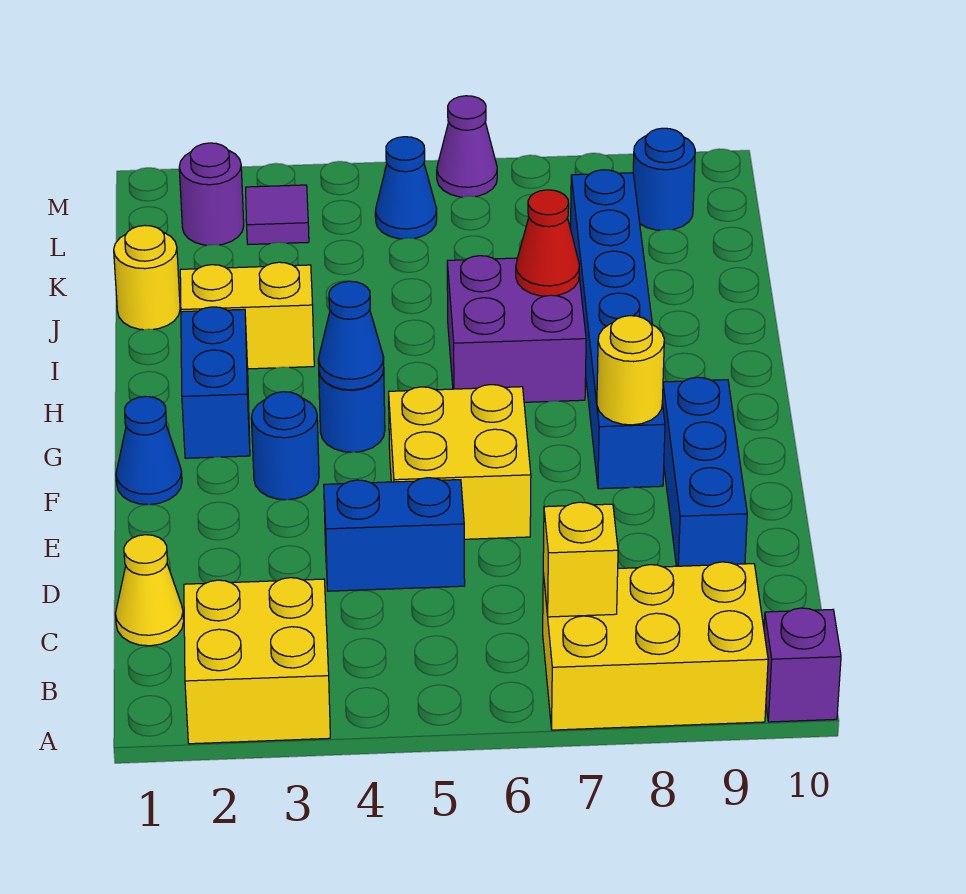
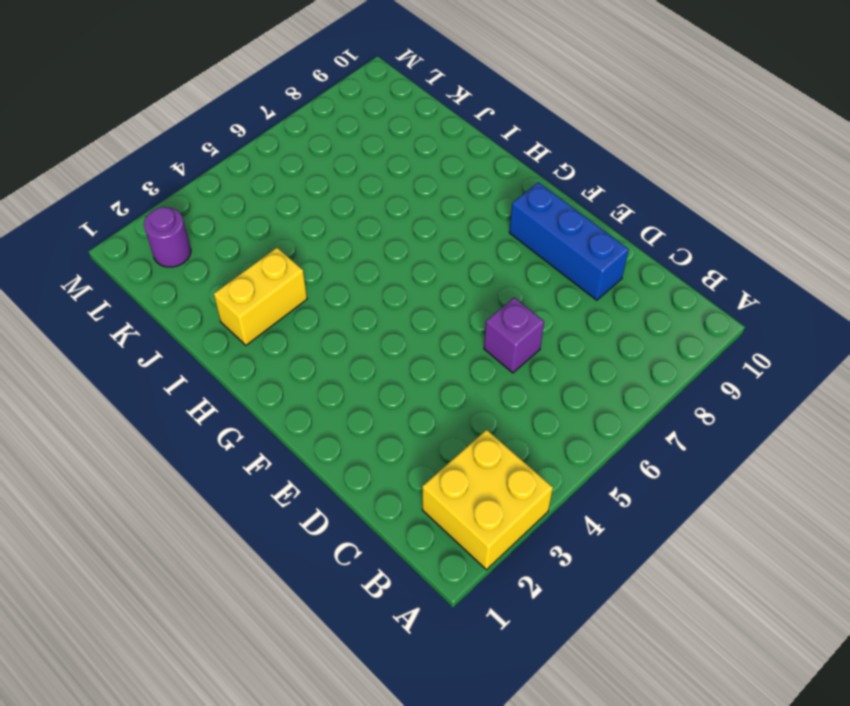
purple brick D6 level 1 -> purple brick A10 level 1
none -> yellow brick A7:B9 level 1
none -> yellow cone C1 level 1
none -> blue brick D4:D5 level 1

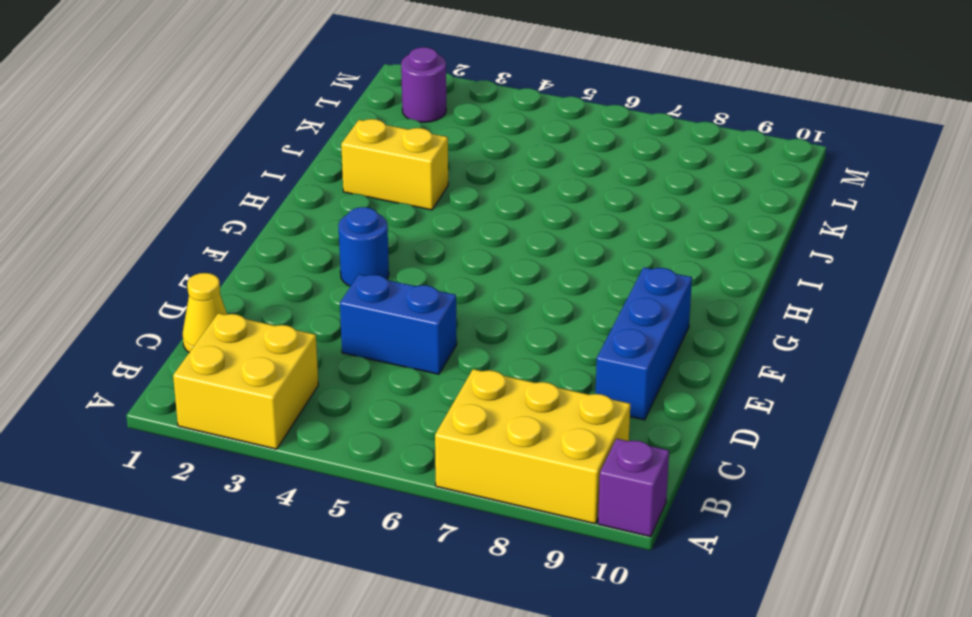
none -> yellow brick E5:F6 level 1
none -> blue cone F1 level 1
none -> blue brick F8:K8 level 1

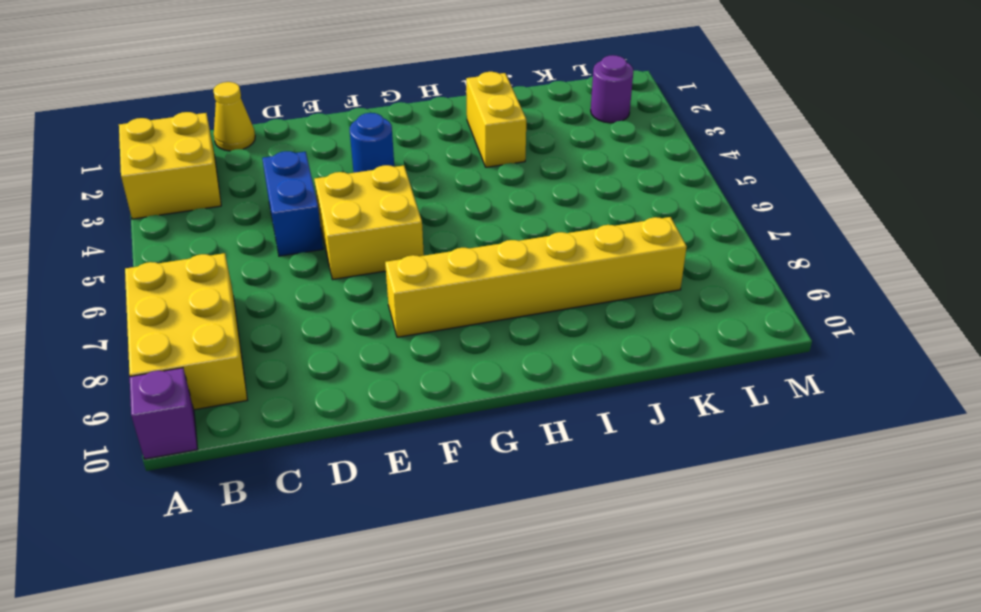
yellow brick F8:K8 level 1 -> blue brick F8:K8 level 1
none -> blue brick D9:F9 level 1
none -> blue cone F1 level 1
none -> blue brick G2:H2 level 1

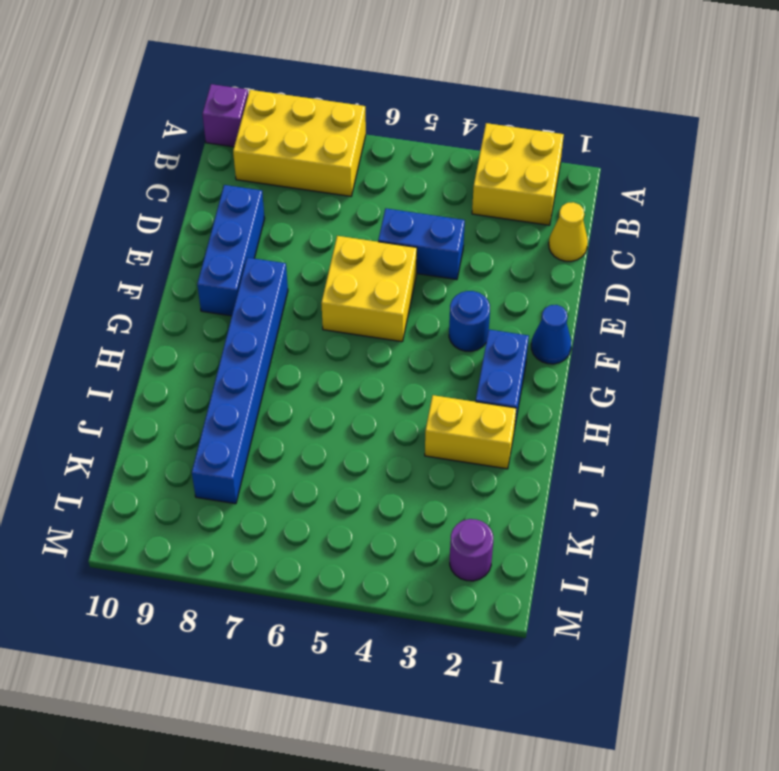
none -> blue round brick G4 level 1
none -> purple brick H6:I7 level 1
none -> yellow round brick J1 level 1

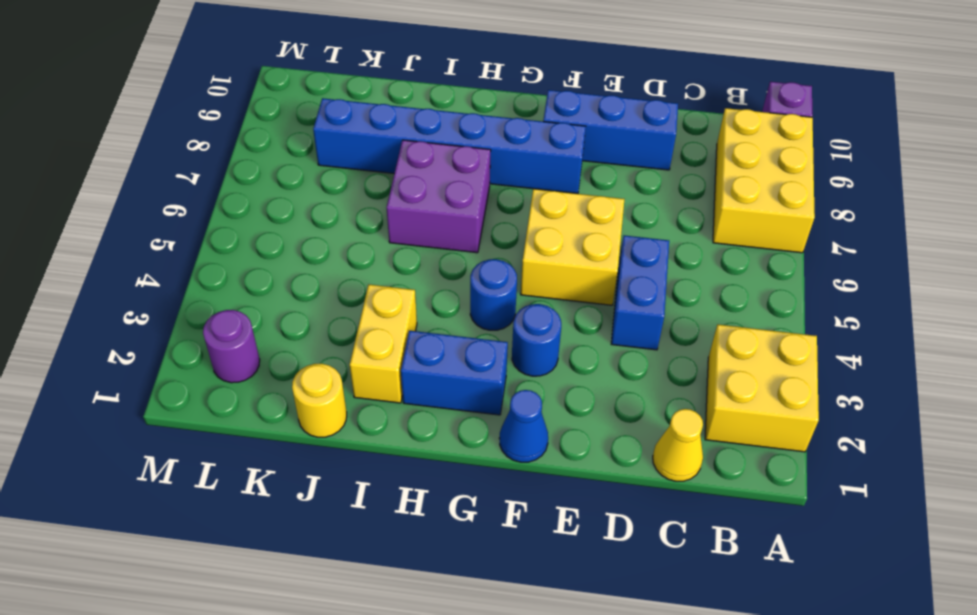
none -> purple tile L3 level 1
none -> blue cone L5 level 1
none -> blue round brick L9 level 1

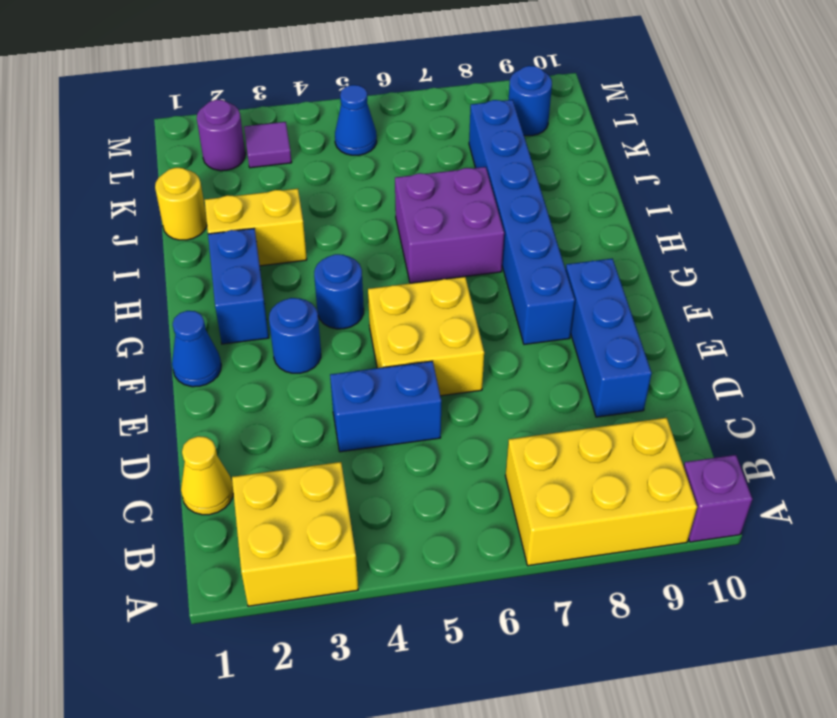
none -> purple cone M6 level 1
none -> yellow brick B7 level 2
none -> yellow round brick F8 level 2

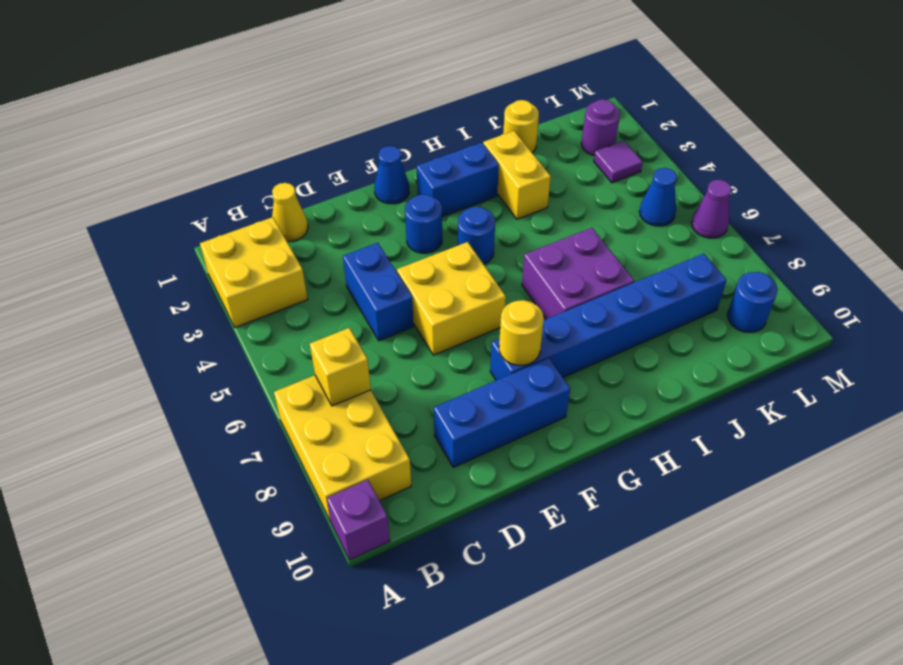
none -> blue cone G4 level 2
none -> red cone I7 level 2

